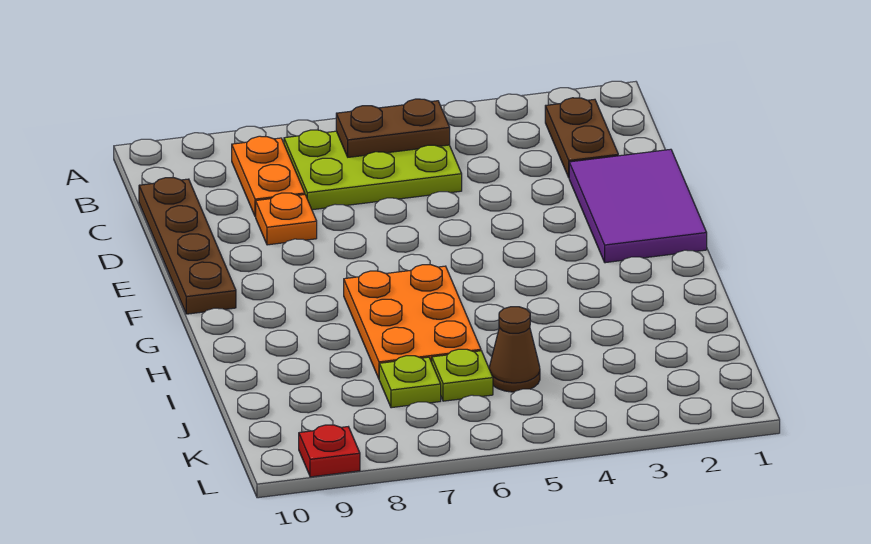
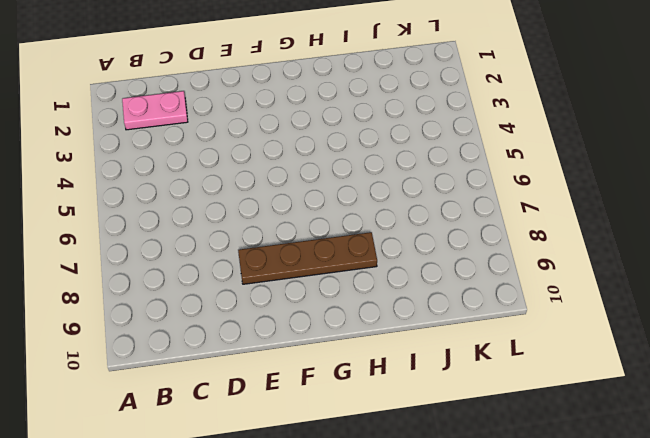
pink plate B2:C2 level 1 -> brown plate B2:C2 level 1
brown plate E8:H8 level 1 -> brown plate C10:F10 level 1
none -> lime plate B5:C7 level 1
none -> orange plate B8:C8 level 1
none -> purple tile D1:F2 level 1

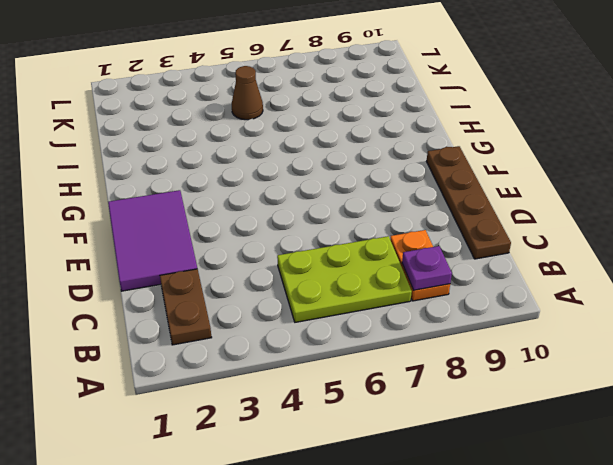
purple plate B8 level 2 -> none
none -> orange plate D8 level 1
none -> orange plate G6:I7 level 1
none -> lime plate J6 level 1

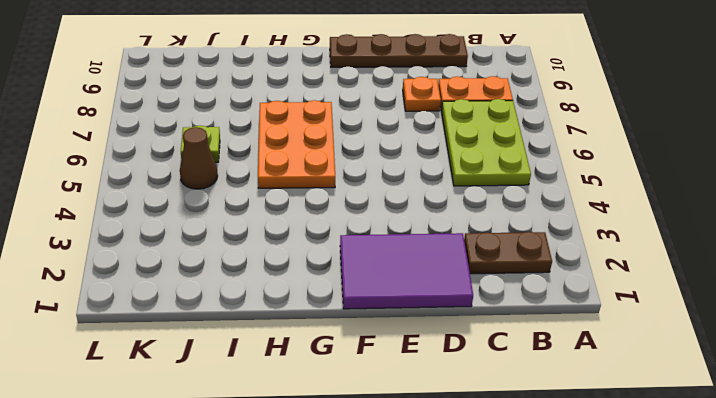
orange plate G5:H7 level 1 -> orange plate G6:I7 level 1
none -> lime plate J7 level 1
none -> red plate L9 level 1
none -> brown plate B5:B6 level 2

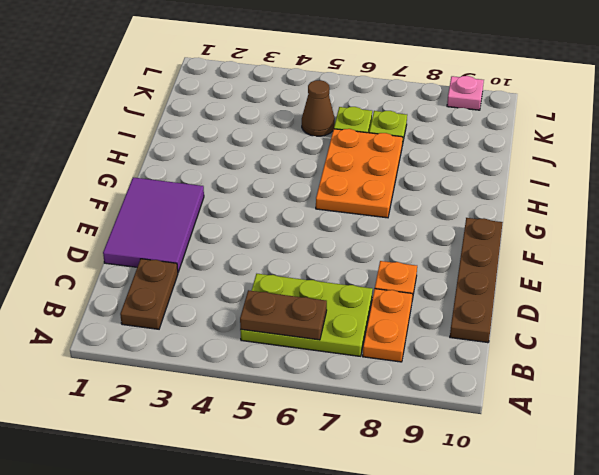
pink plate L9 level 1 -> red plate L9 level 1

